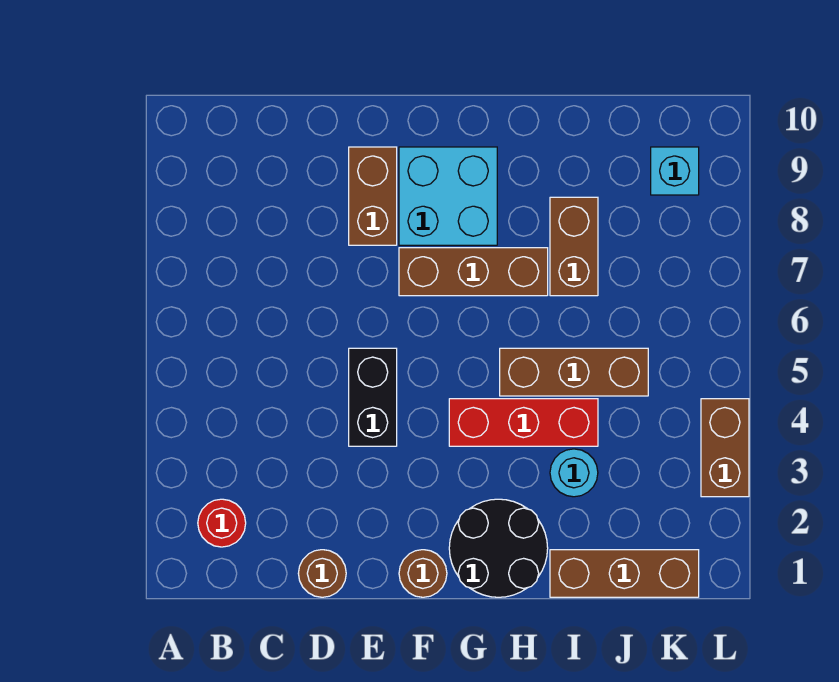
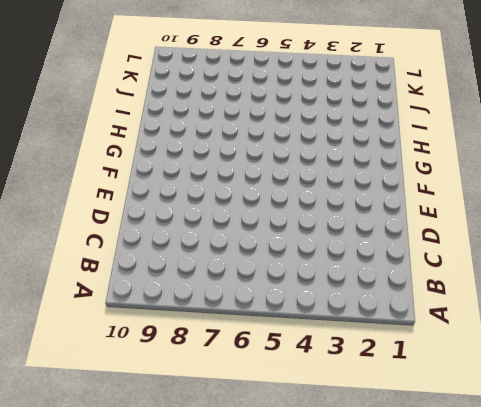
none -> red round brick B2 level 1
none -> brown round brick D1 level 1
none -> black brick E4:E5 level 1

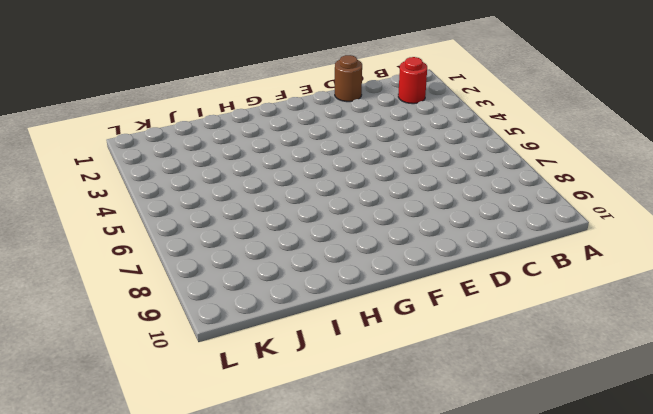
none -> black brick E4:E5 level 1
none -> brown brick E8:E9 level 1
none -> brown round brick F1 level 1

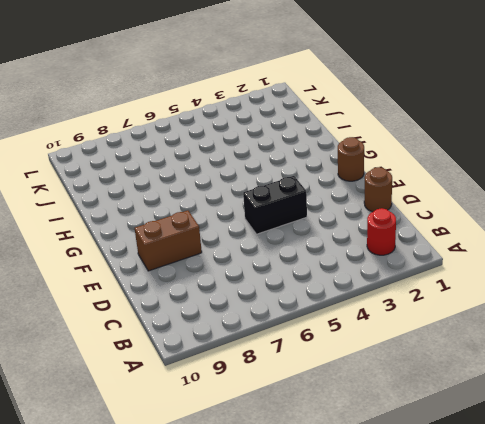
none -> brown brick F7:H7 level 1
none -> cyan brick F8:G9 level 1
none -> black round brick G1:H2 level 1

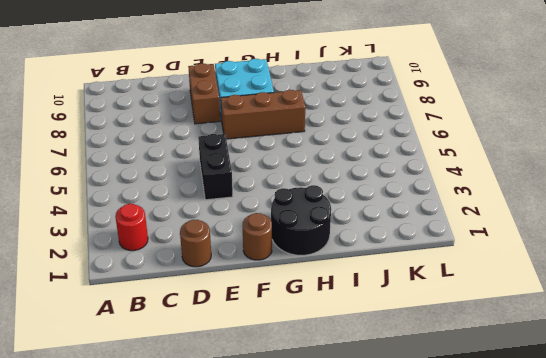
none -> red brick G4:I4 level 1
none -> brown brick H5:J5 level 1
none -> brown brick I1:K1 level 1

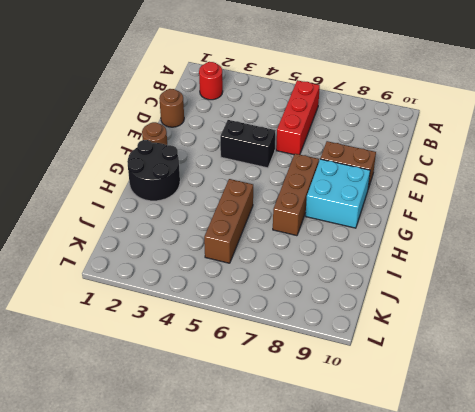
red brick B6:D6 level 1 -> red brick G4:I4 level 1
none -> brown brick I1:K1 level 1
none -> cyan round brick I3 level 1
none -> brown brick I7:I8 level 1

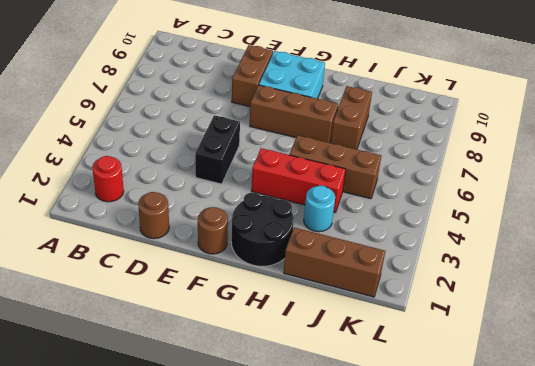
none -> cyan brick K9 level 1
none -> brown brick L3:L4 level 1

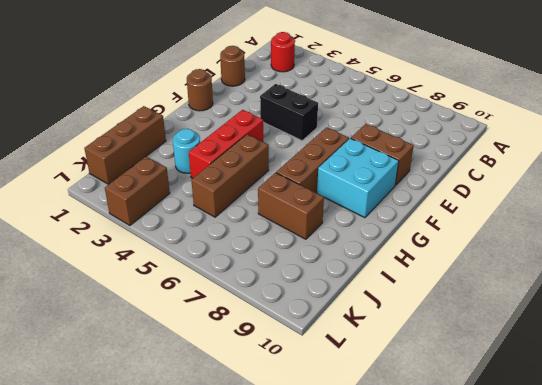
brown brick K3:L3 level 1 -> brown brick L3:L4 level 1
none -> black round brick G1:H2 level 1
none -> cyan brick K9 level 1

